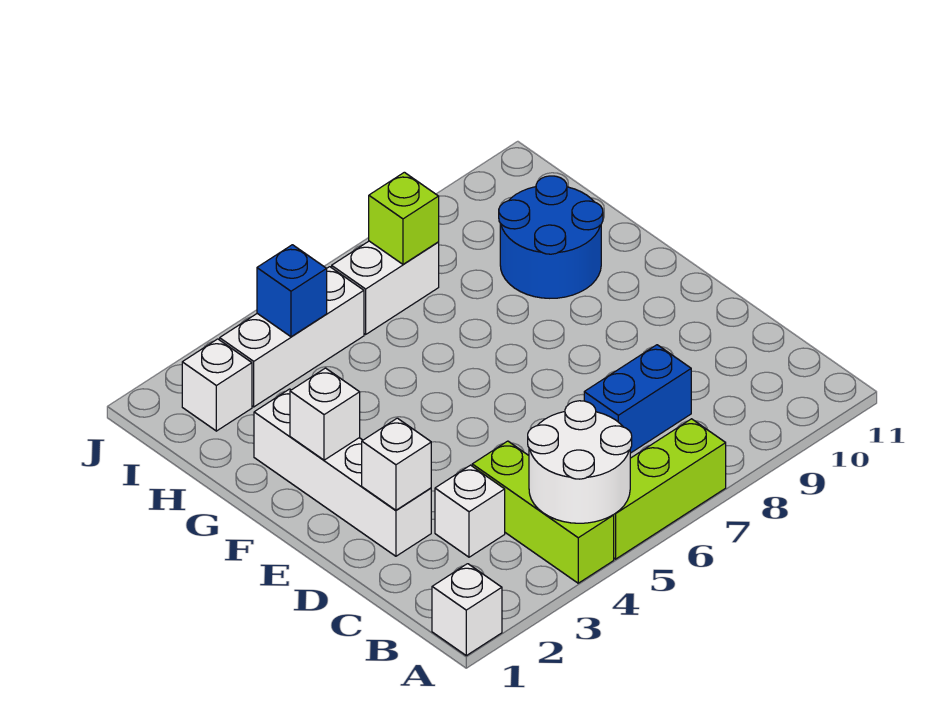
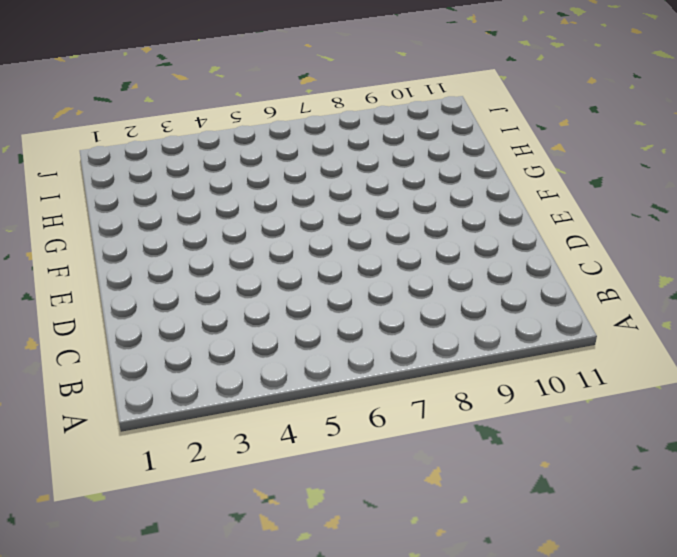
none -> white brick A1 level 1
none -> lime brick A4:C4 level 1
none -> lime brick A5:A7 level 1

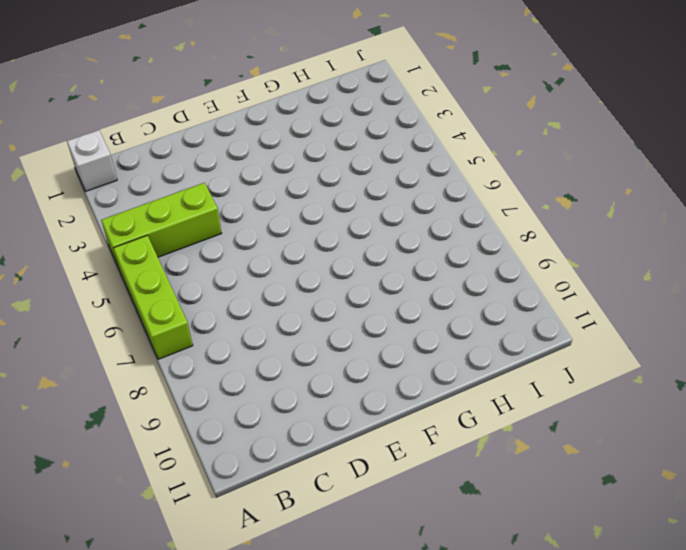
none -> white brick C3 level 1
none -> blue brick C7:C8 level 1
none -> white brick D2:G2 level 1

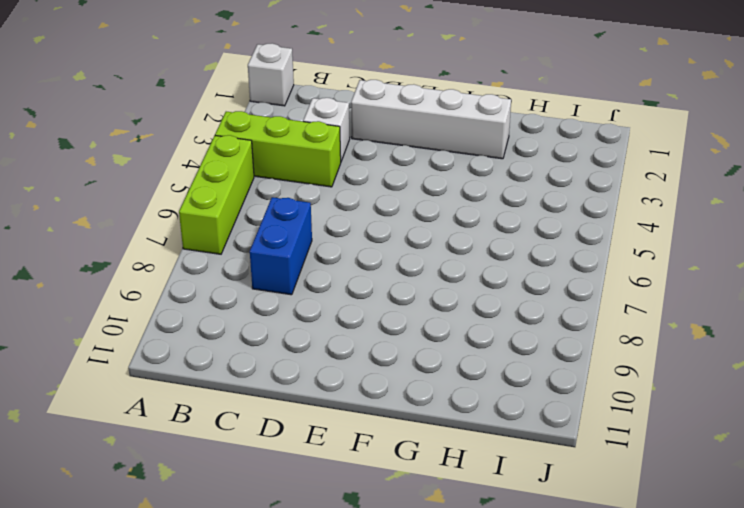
none -> blue round brick G9:H10 level 1
none -> white brick I2 level 1
none -> white brick I3:I5 level 1

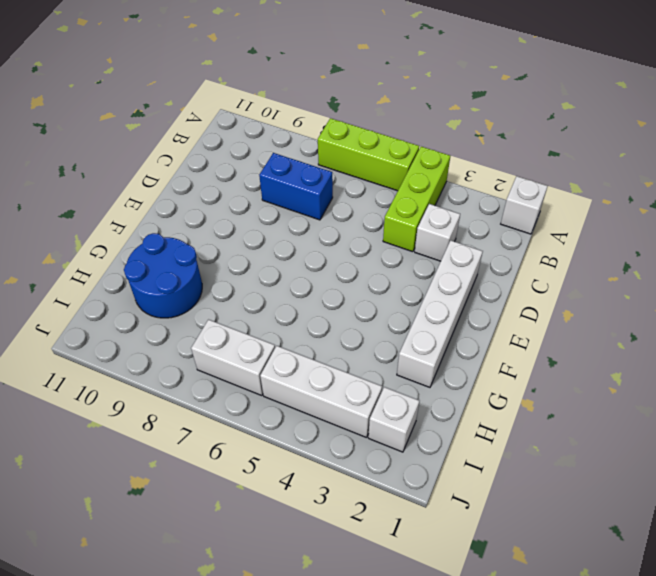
none -> white round brick A4:B5 level 2
none -> white brick D2 level 2
none -> white brick F2 level 2

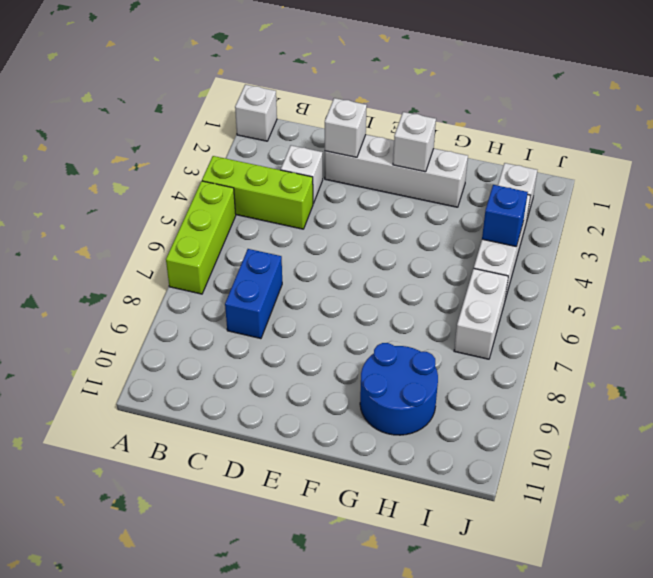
none -> white round brick A4:B5 level 2
none -> lime brick I7 level 2

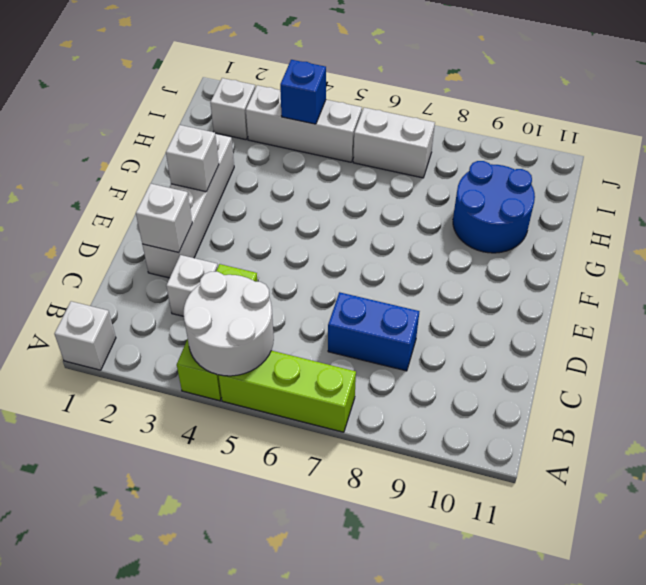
none -> lime brick I7 level 2

